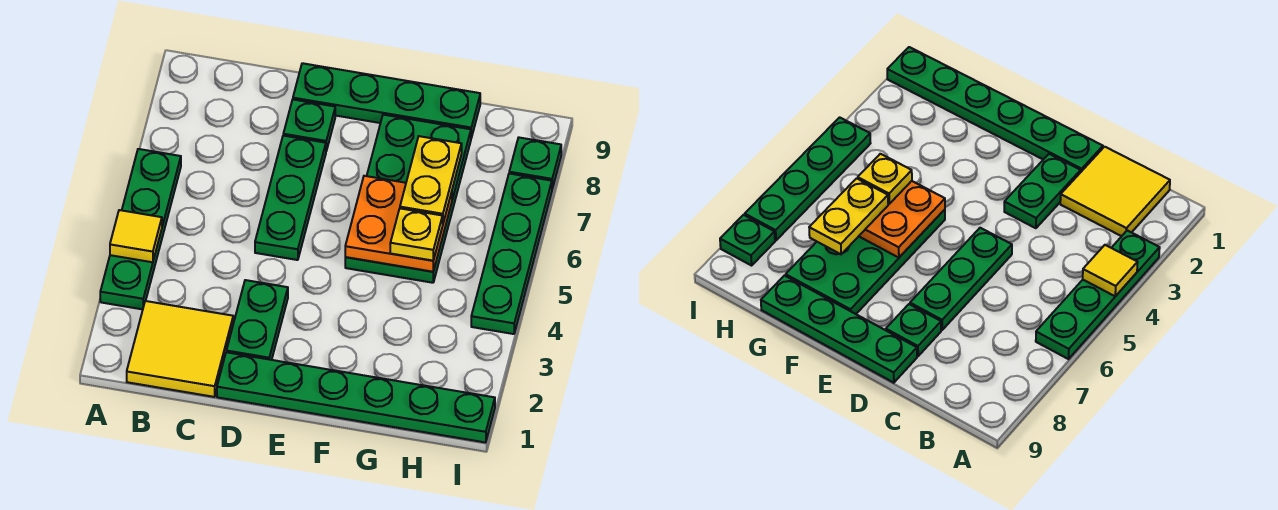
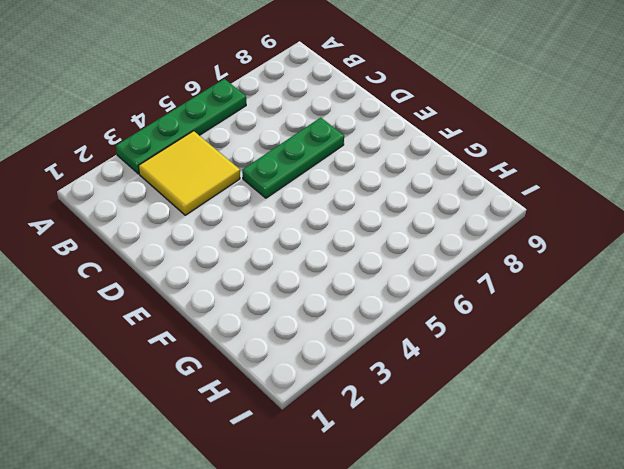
yellow tile B3:C4 level 1 -> yellow tile B1:C2 level 1
none -> green plate D1:I1 level 1
none -> green plate D2:D3 level 1
none -> green plate D8 level 1

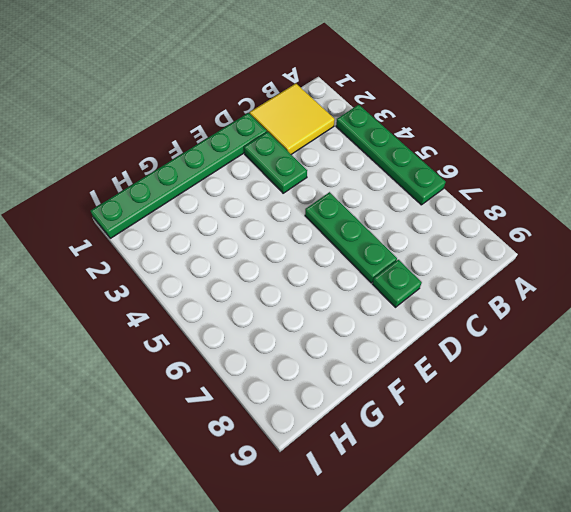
none -> green plate D9:G9 level 1
none -> green plate F5:G8 level 1
none -> green plate I4:I7 level 1

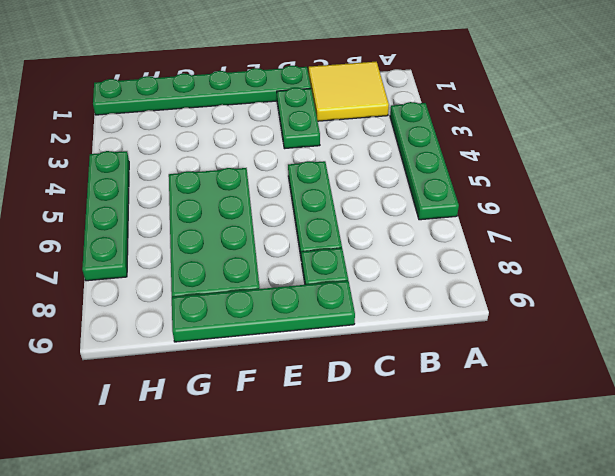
none -> green plate I8 level 1
none -> yellow tile A4 level 2
none -> orange plate F5:G6 level 2

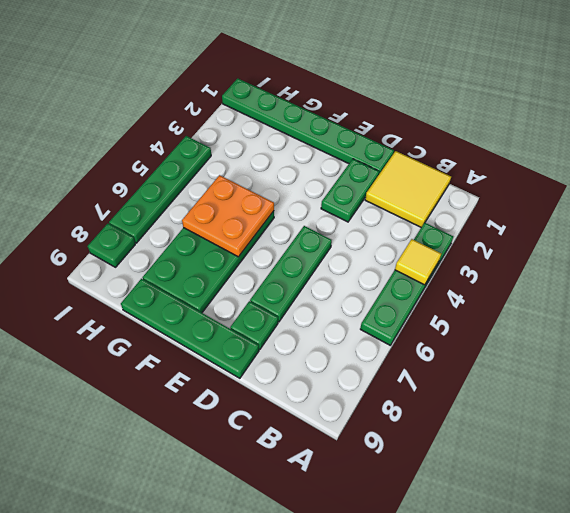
none -> yellow plate G5 level 3
none -> yellow plate G6:G7 level 3

